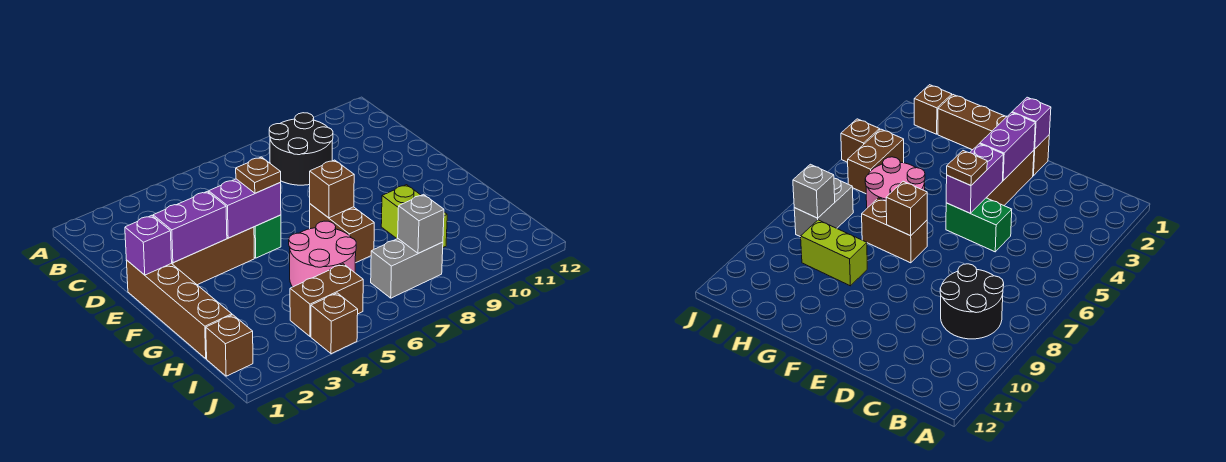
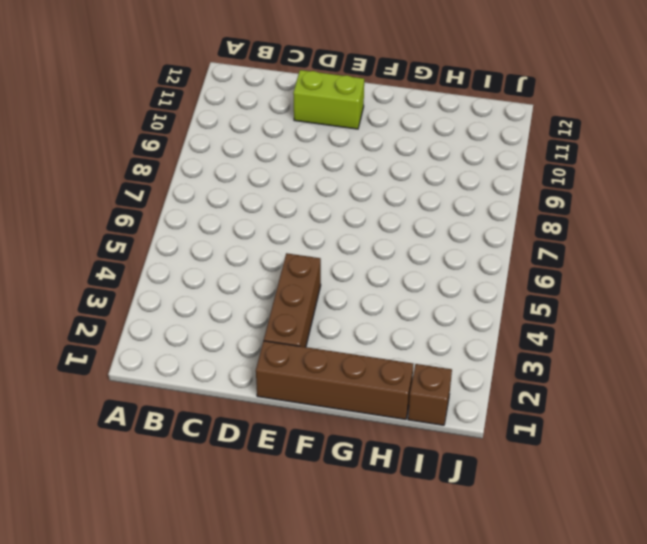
lime brick D11:E11 level 1 -> lime brick G9:H9 level 1
none -> black round brick B8:C9 level 1
none -> green brick D5:E5 level 1
none -> brown brick F7:G7 level 1

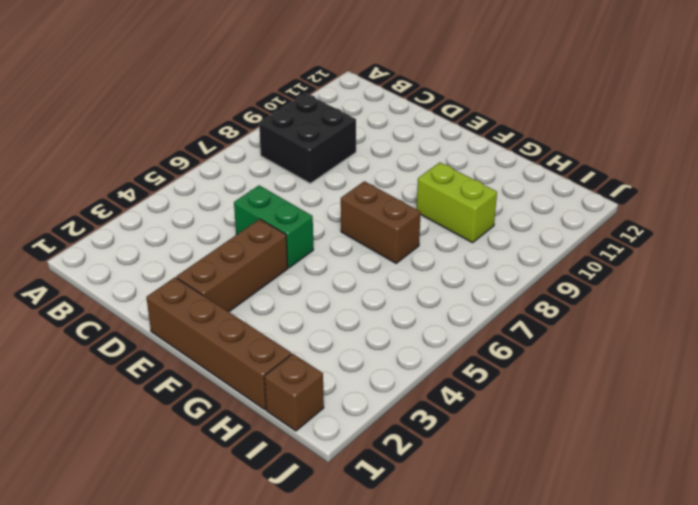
black brick B8:C9 level 1 -> black round brick B8:C9 level 1
none -> pink round brick G5:H6 level 1
none -> brown brick I4:I5 level 1
none -> grey brick I7:I8 level 1

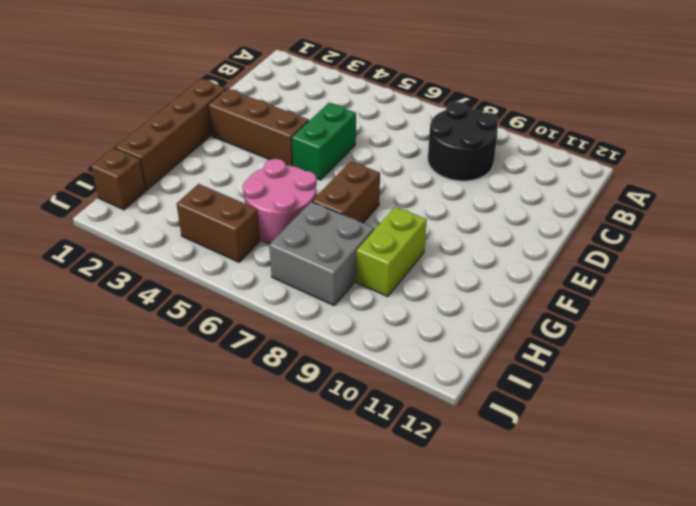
grey brick H7:I8 level 1 -> grey brick I7:I8 level 1
none -> brown brick J4 level 1
none -> purple brick E1 level 2
none -> purple brick E2:E3 level 2

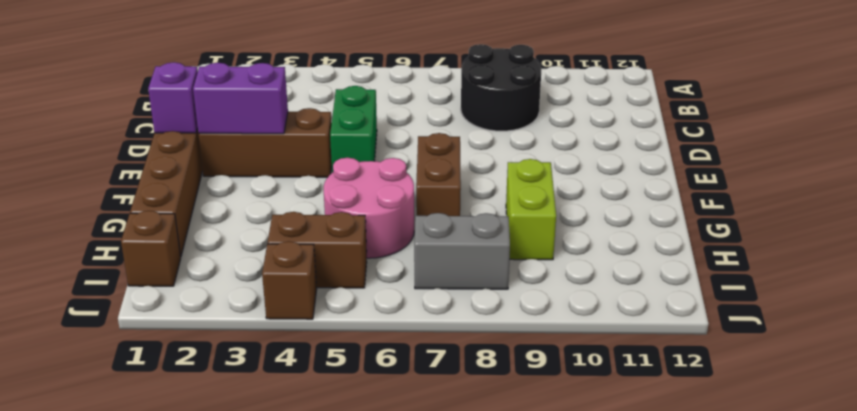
none -> purple brick E4:E5 level 2
none -> brown brick F7 level 2
none -> grey brick I8 level 2

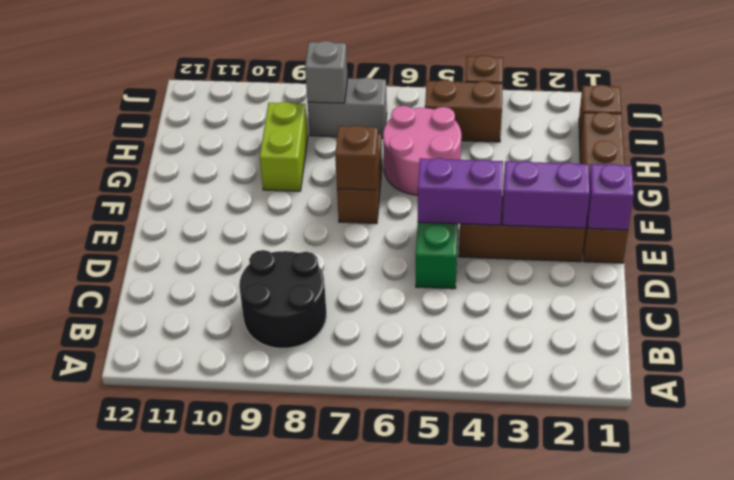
none -> brown plate E5 level 3

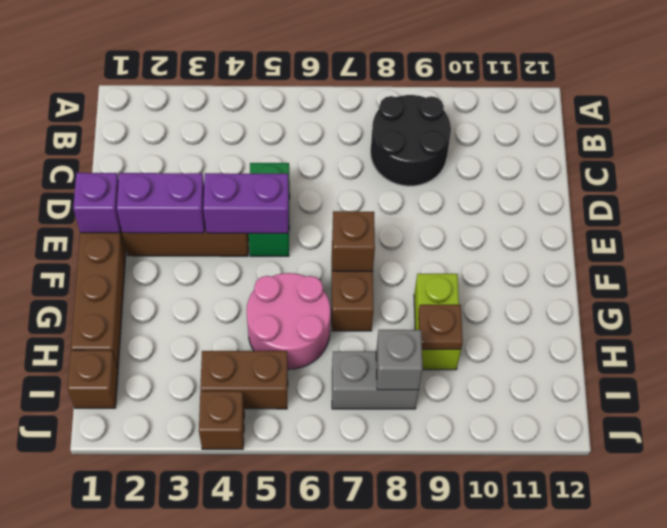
brown plate H9 level 2 -> brown plate E5 level 3

